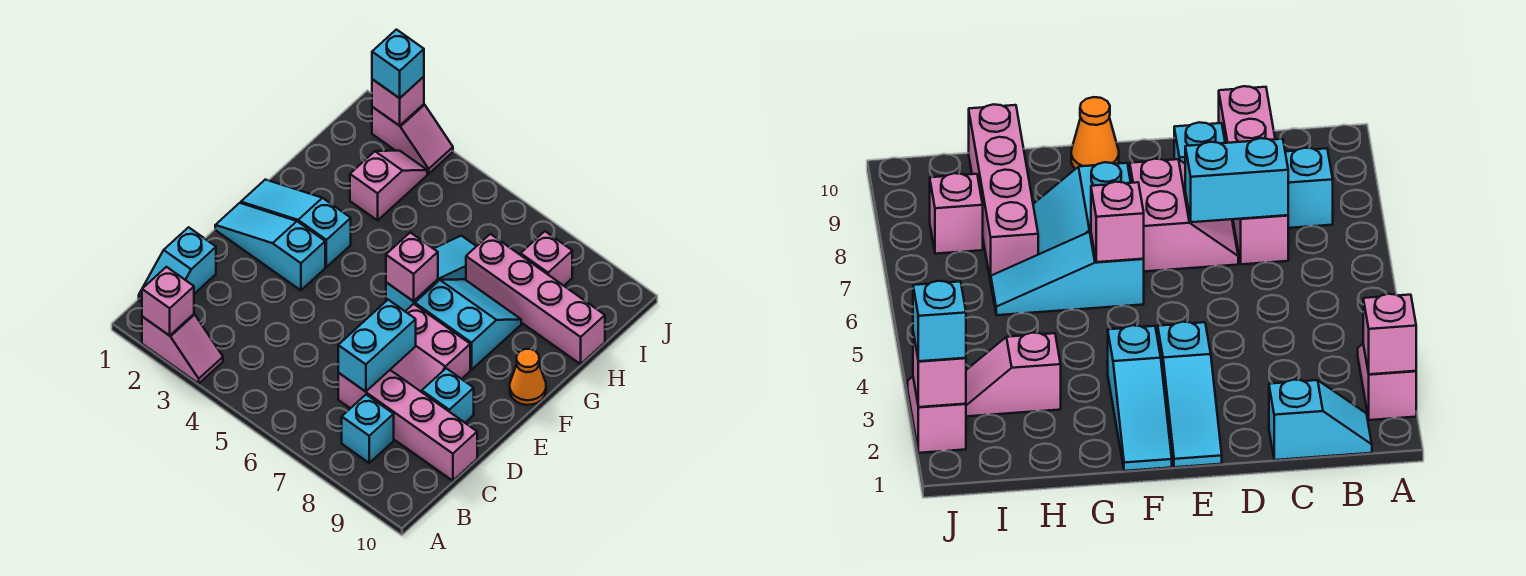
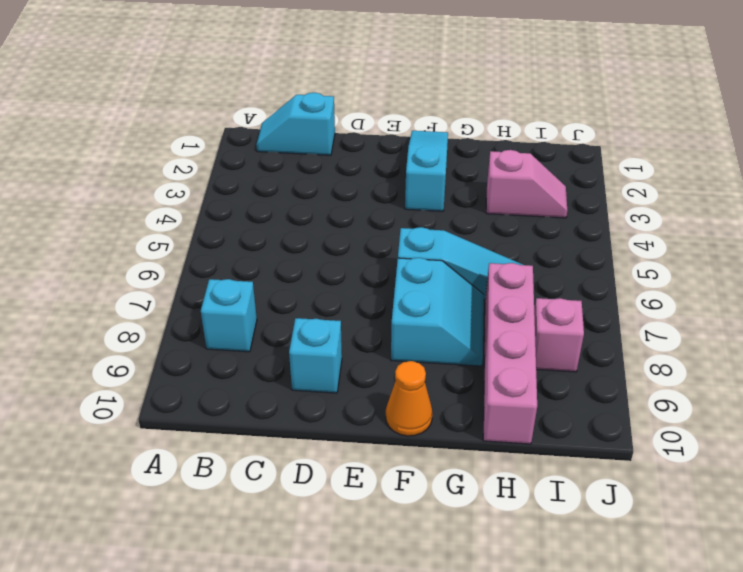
none -> pink slope A2:A3 level 1 top 2
none -> pink brick C7:C10 level 1
none -> pink slope D7:E8 level 1 top E

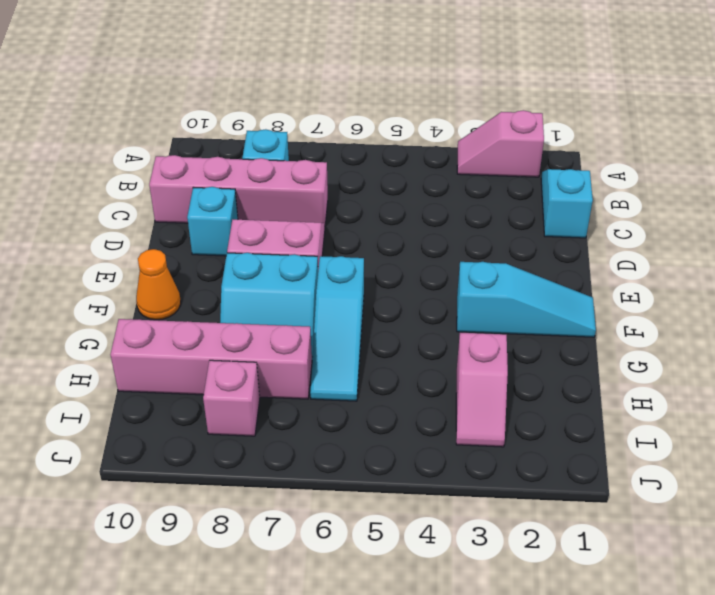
none -> cyan slope E1:E3 level 1 top 3
none -> pink slope J2:J3 level 1 top 2
none -> pink brick A2 level 2

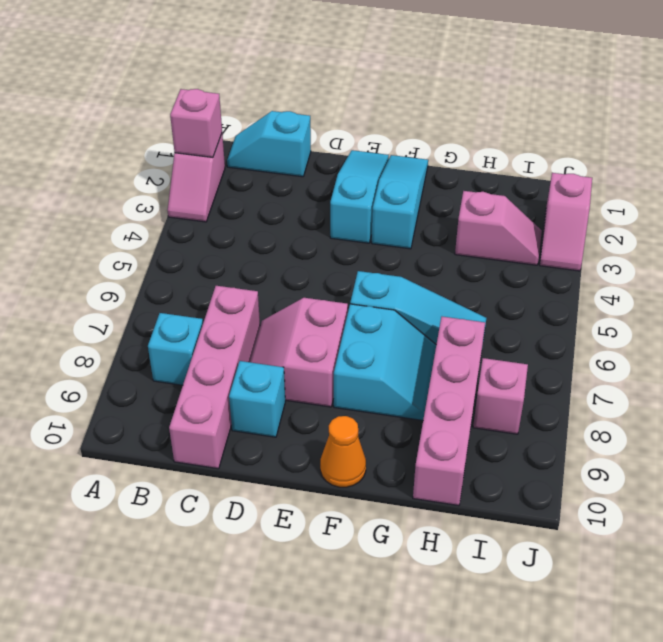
none -> cyan brick C7:D7 level 2
none -> pink brick F6 level 2
none -> pink brick J2 level 2

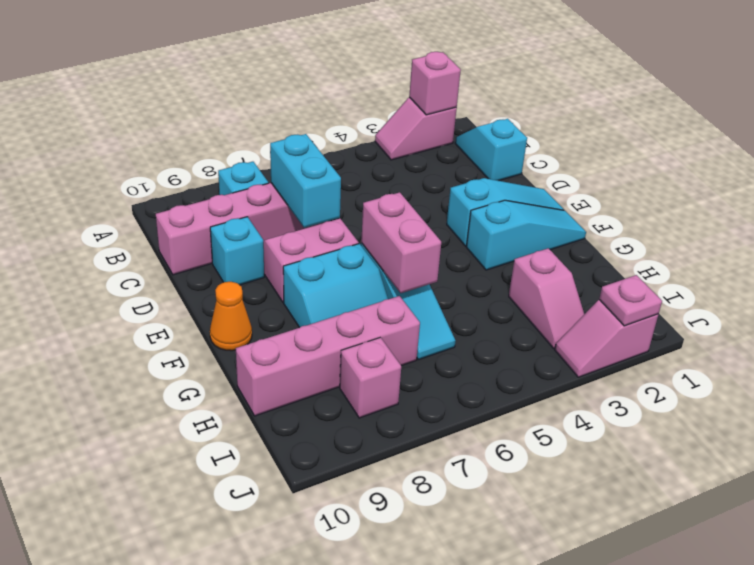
pink brick F6:G6 level 2 -> pink brick F6 level 2
pink plate J2 level 2 -> pink brick J2 level 2
none -> cyan brick J2 level 3

